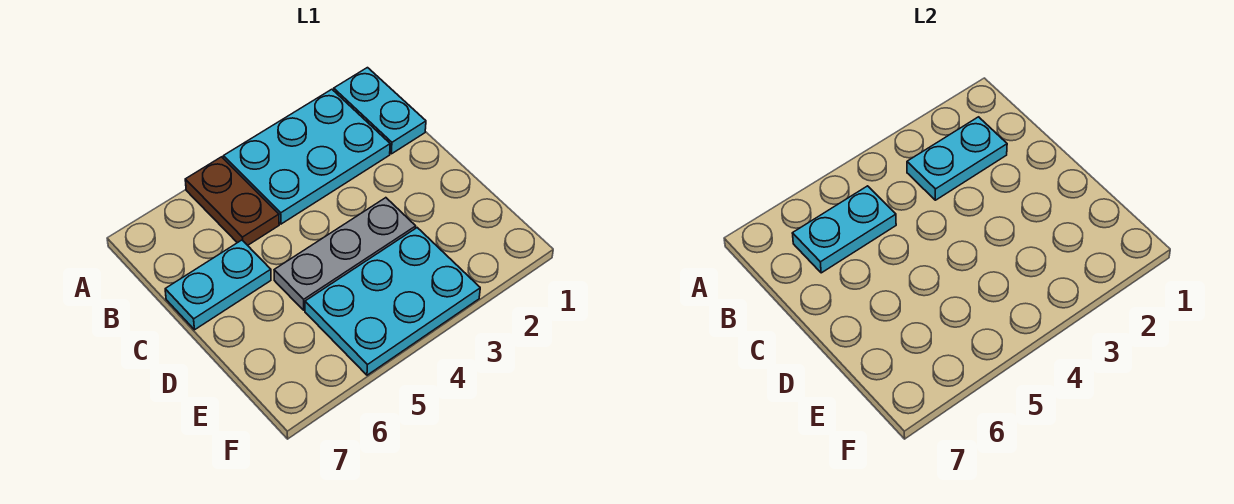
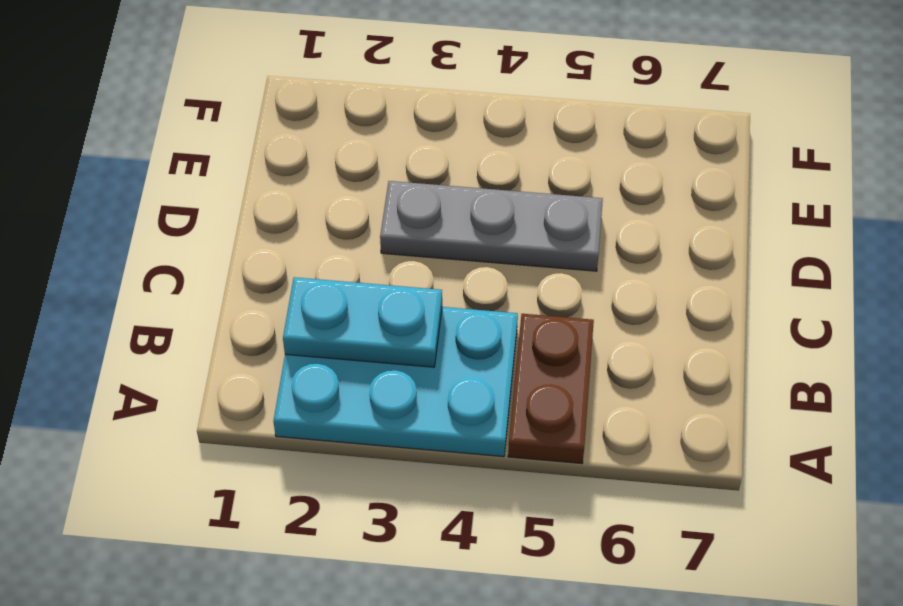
none -> cyan plate A1:B1 level 1
none -> cyan plate C6:C7 level 1

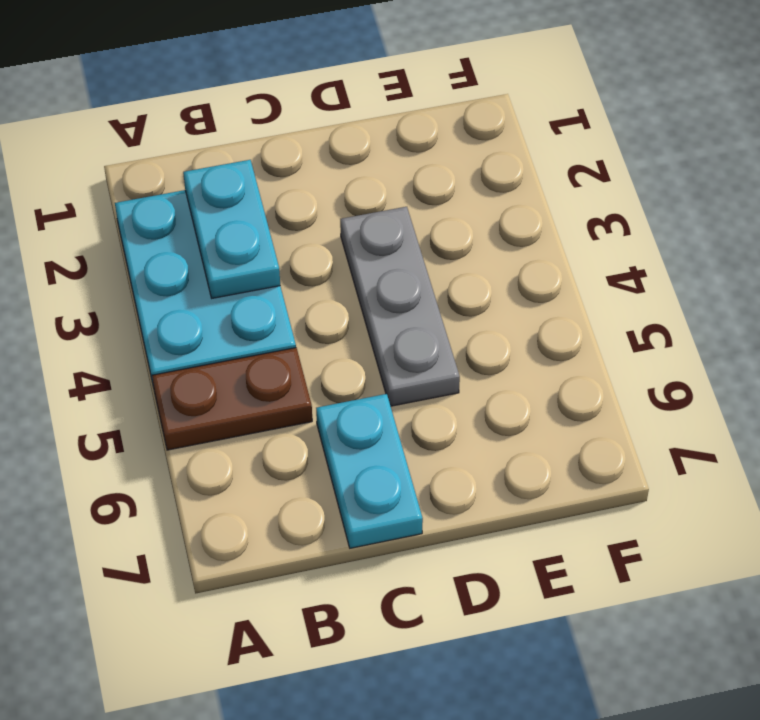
none -> cyan plate A1:B1 level 1
none -> cyan plate E3:F5 level 1

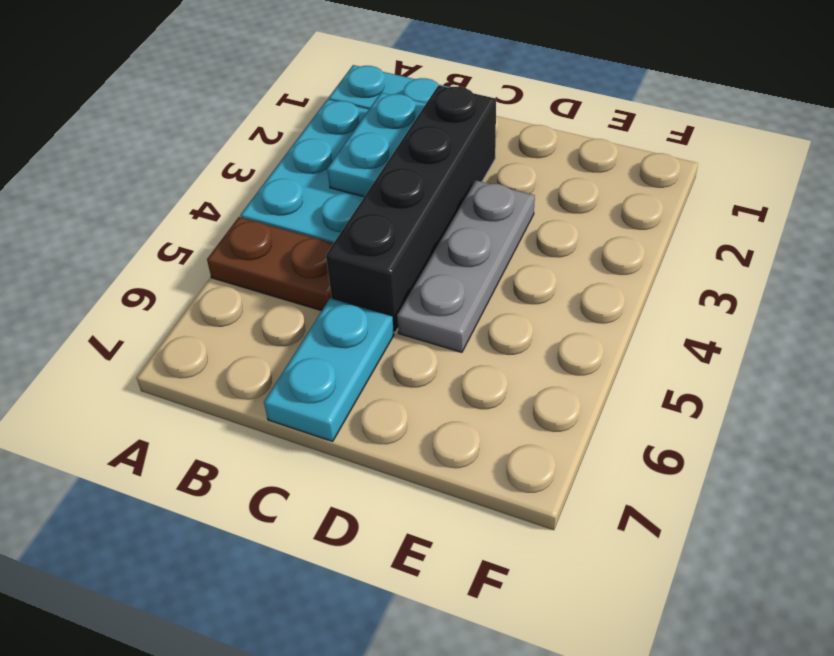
black brick C2:C5 level 1 -> none
none -> cyan plate E3:F5 level 1
none -> cyan plate B5:B6 level 2

